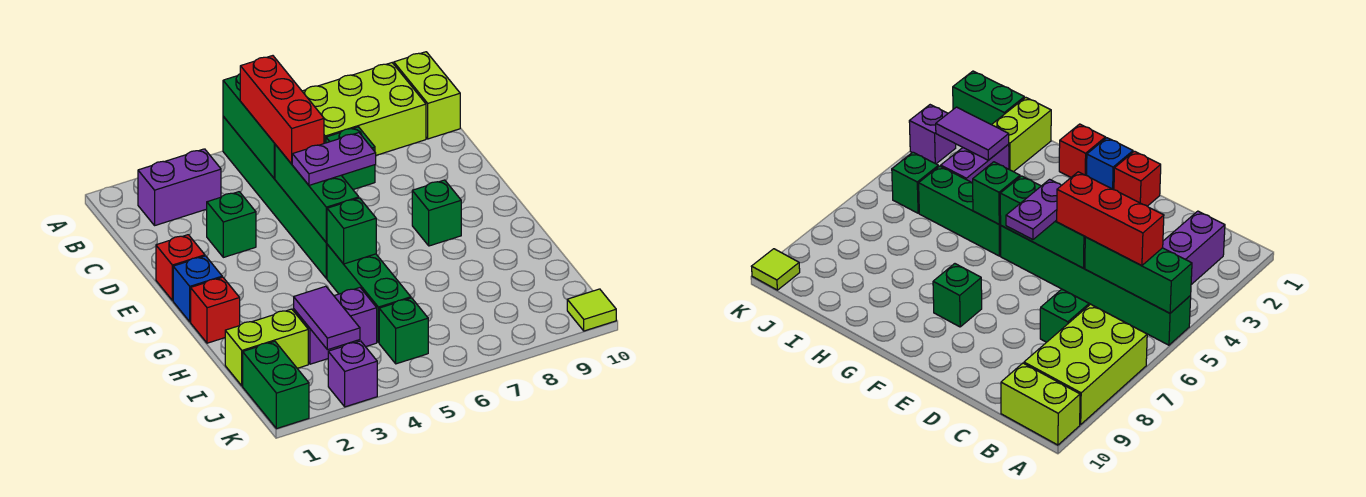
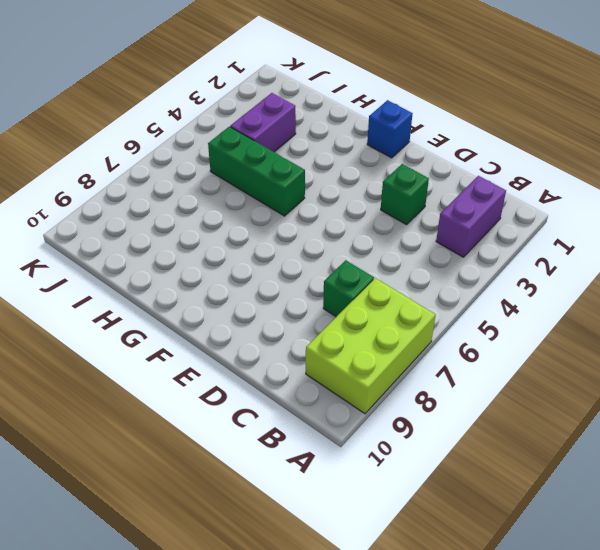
none -> green brick A5:F5 level 1
none -> lime brick A10:B10 level 1
none -> red brick E1 level 1

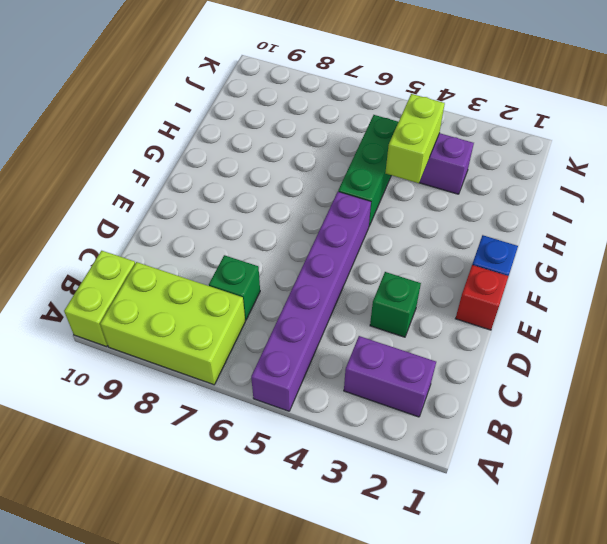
purple brick A5:F5 level 1 -> green brick A5:F5 level 1
lime brick H4:I4 level 2 -> lime brick I1:I2 level 1
none -> green brick F8 level 1
none -> red brick G1 level 1
none -> green brick J1:K1 level 1

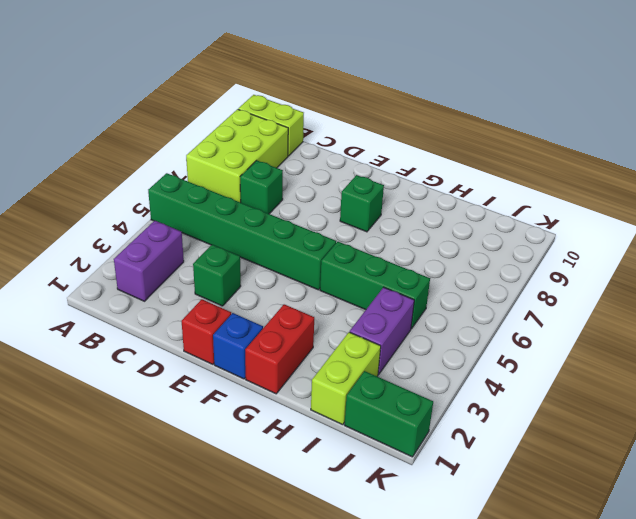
red brick G1:G2 level 1 -> red brick G1 level 1
none -> green brick J5 level 1
none -> purple brick K3 level 1
none -> lime tile K10 level 1

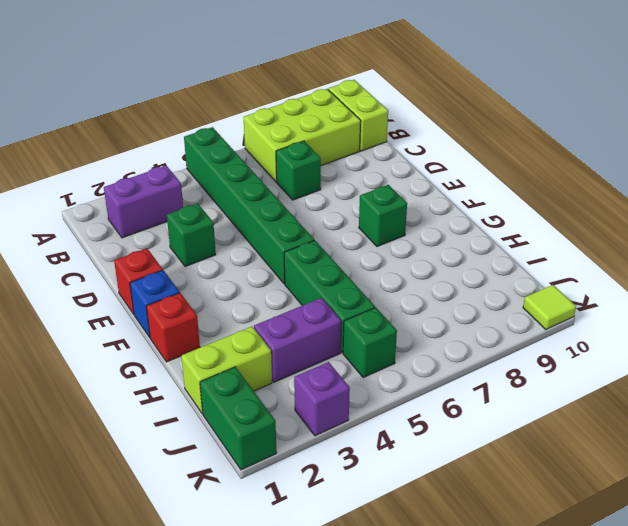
none -> green brick A5:C5 level 2
none -> green brick D5:F5 level 2
none -> green brick G5 level 2

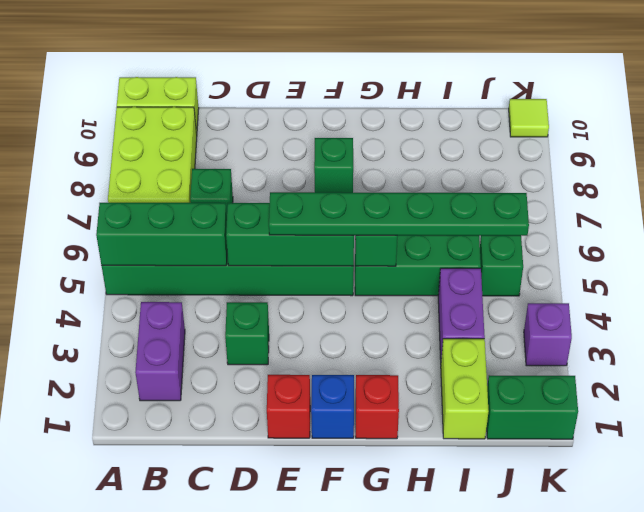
green plate E5:J5 level 3 -> purple plate E5:E6 level 3
none -> purple tile I3:J3 level 2
none -> red brick B5:D5 level 3

